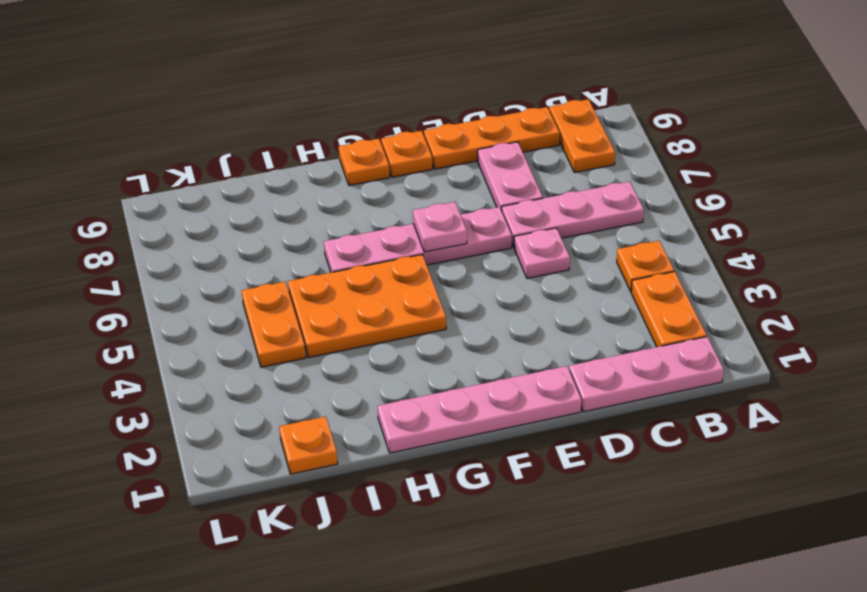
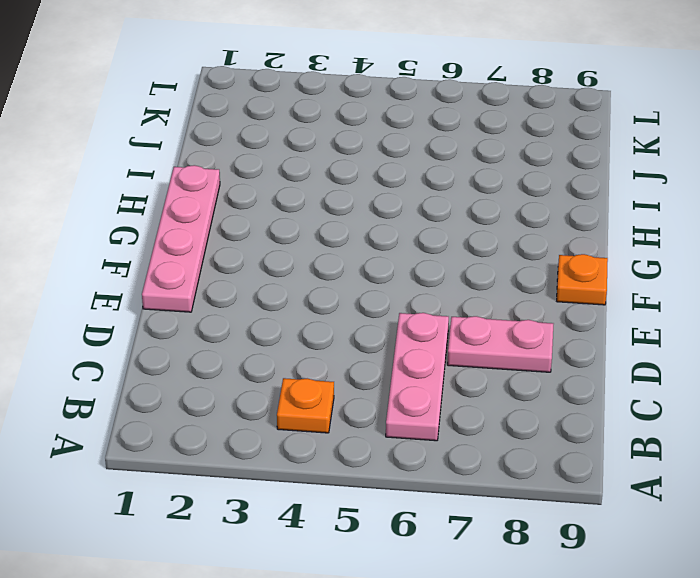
none -> pink plate B1:D1 level 1
none -> orange plate B2:B3 level 1
none -> orange plate B8:B9 level 1

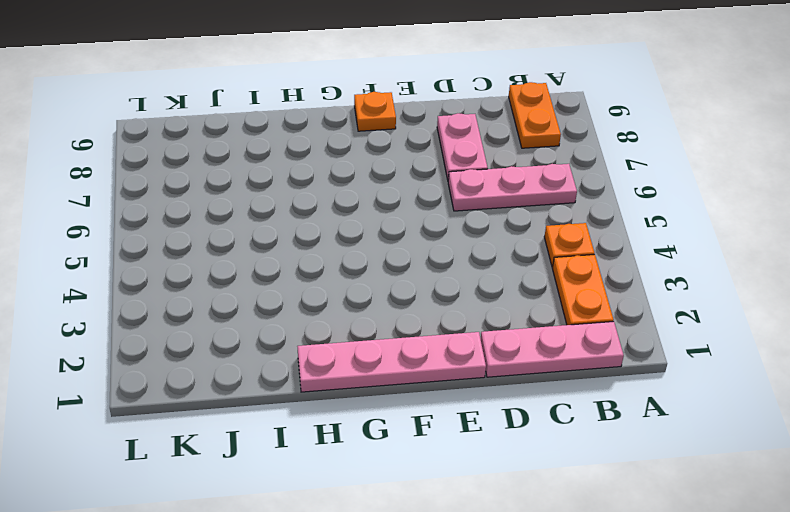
none -> orange plate C9:E9 level 1
none -> pink plate D5 level 1
none -> pink plate E6:H6 level 1

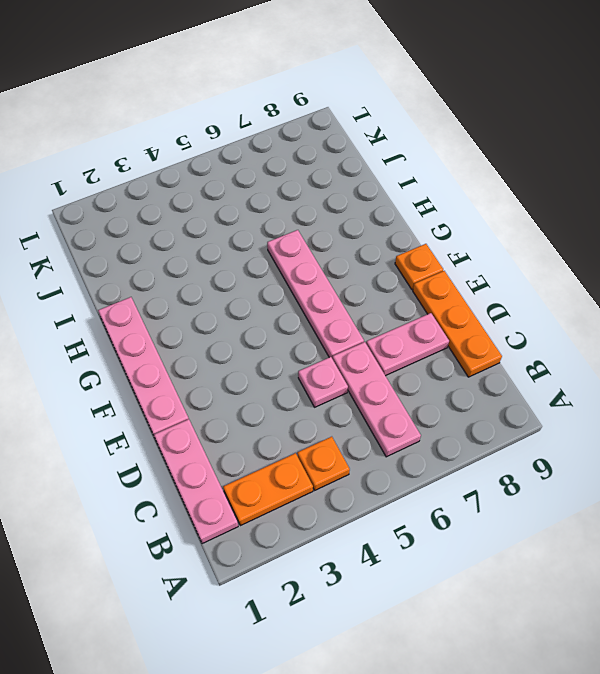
none -> orange plate B8:B9 level 1
none -> orange plate G4:I5 level 1
none -> orange plate G9 level 1

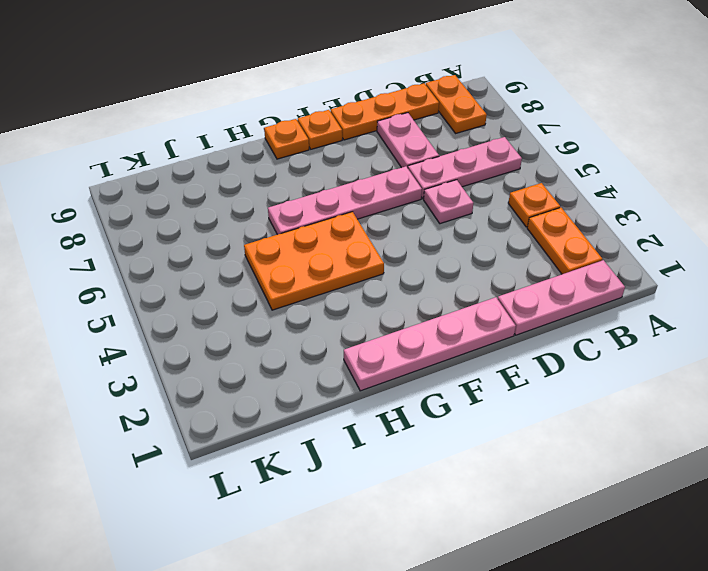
none -> orange plate J1 level 1
none -> orange plate J4:J5 level 1
none -> pink plate F6 level 2

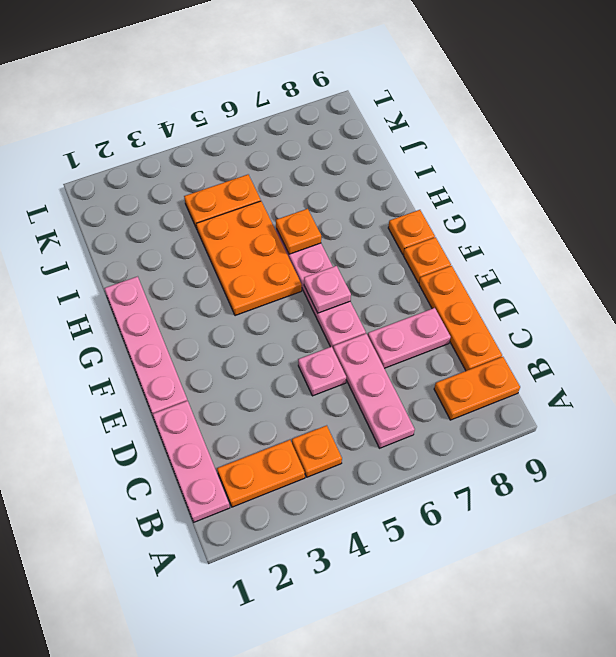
orange plate H6 level 2 -> orange plate J1 level 1

